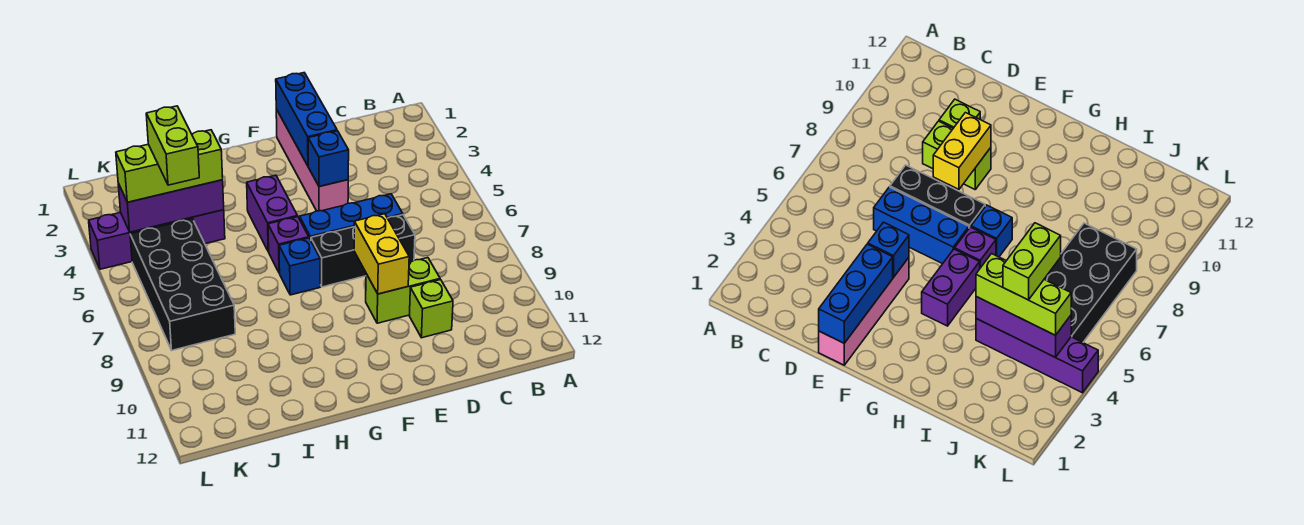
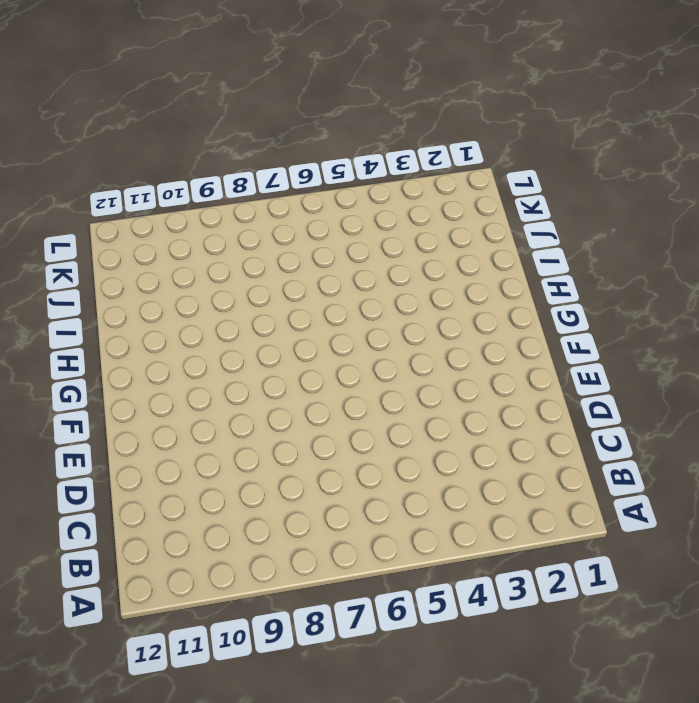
none -> blue brick D6:F6 level 1
none -> black brick D7:F7 level 1
none -> lime brick D9:E9 level 1

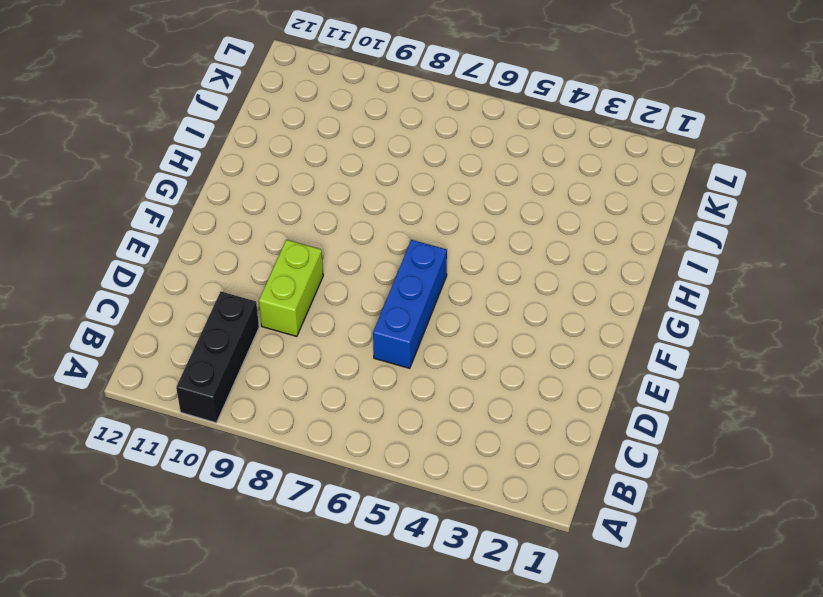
black brick A10:C10 level 1 -> black brick D7:F7 level 1
none -> lime brick D10 level 1
none -> pink brick E1:E4 level 1
none -> purple brick G4:G5 level 1

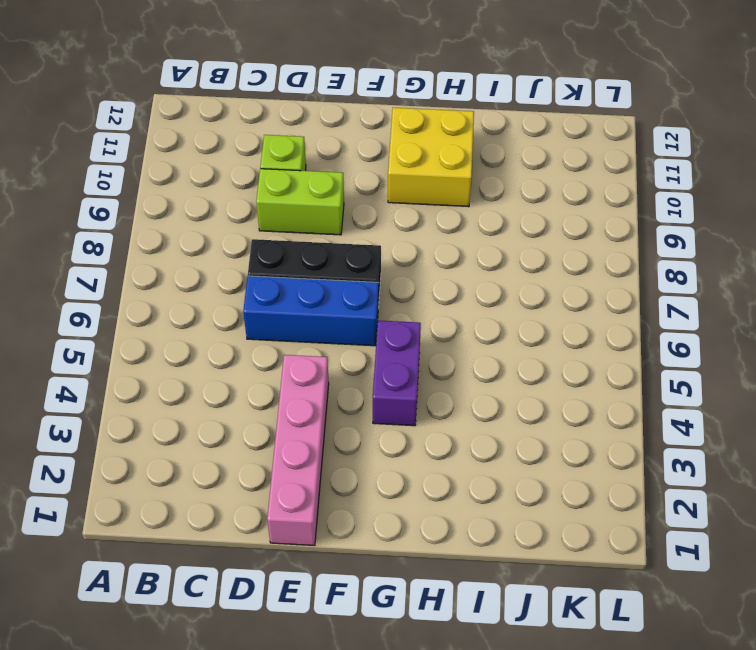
yellow brick G10:H11 level 1 -> none
none -> purple brick G6 level 1
none -> blue brick G7 level 1
none -> purple brick I4:L4 level 1

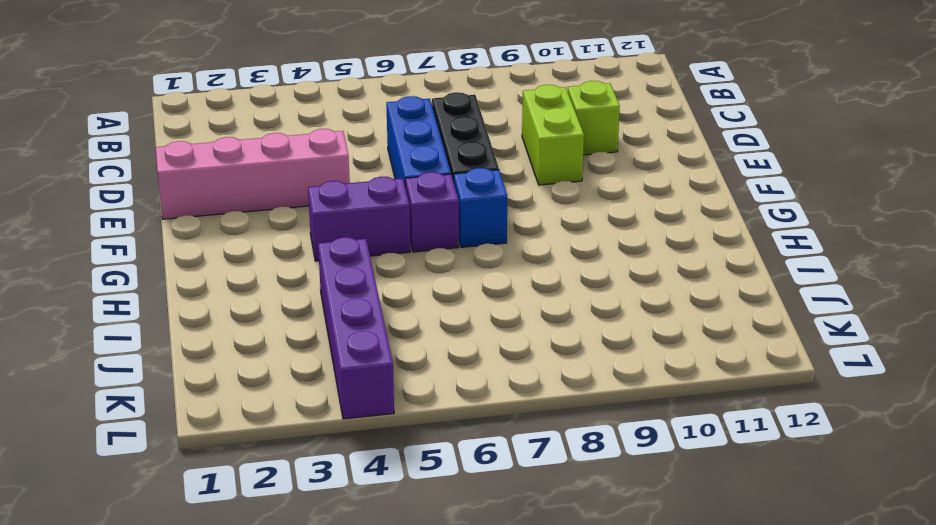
none -> black brick J5:K8 level 1
none -> blue brick E1:E3 level 2
none -> blue brick E4 level 2

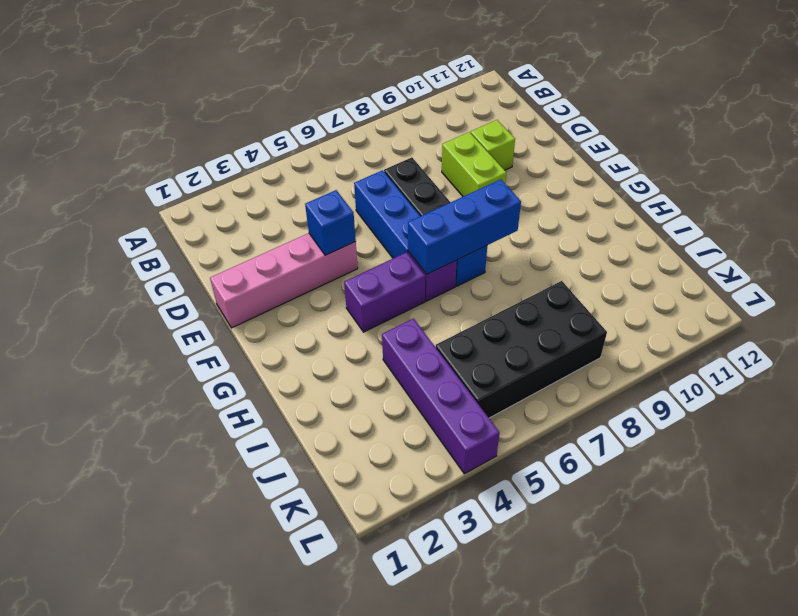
blue brick G6:G8 level 2 -> blue brick E1:E3 level 2
none -> yellow brick E8:E9 level 2
none -> purple brick I4:K4 level 2
none -> lime brick I4:K4 level 3

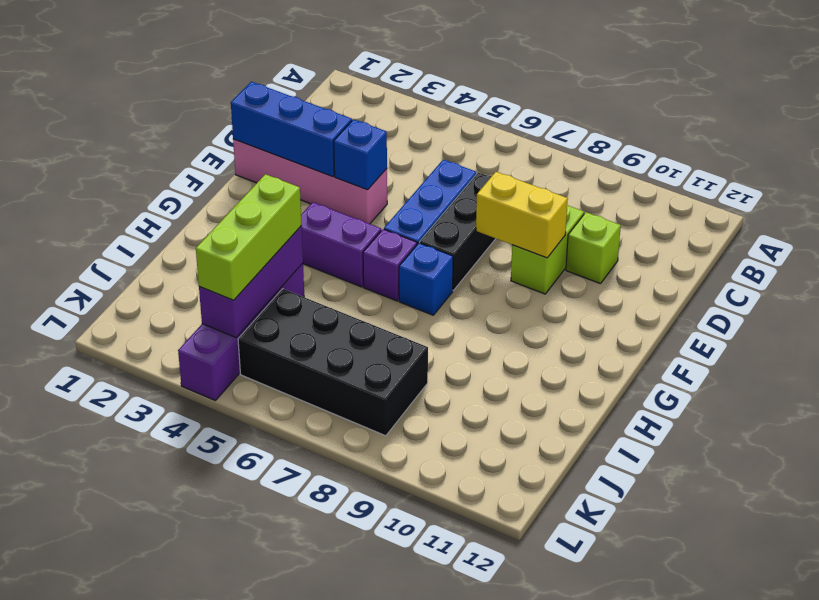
none -> lime brick J4:J5 level 4

